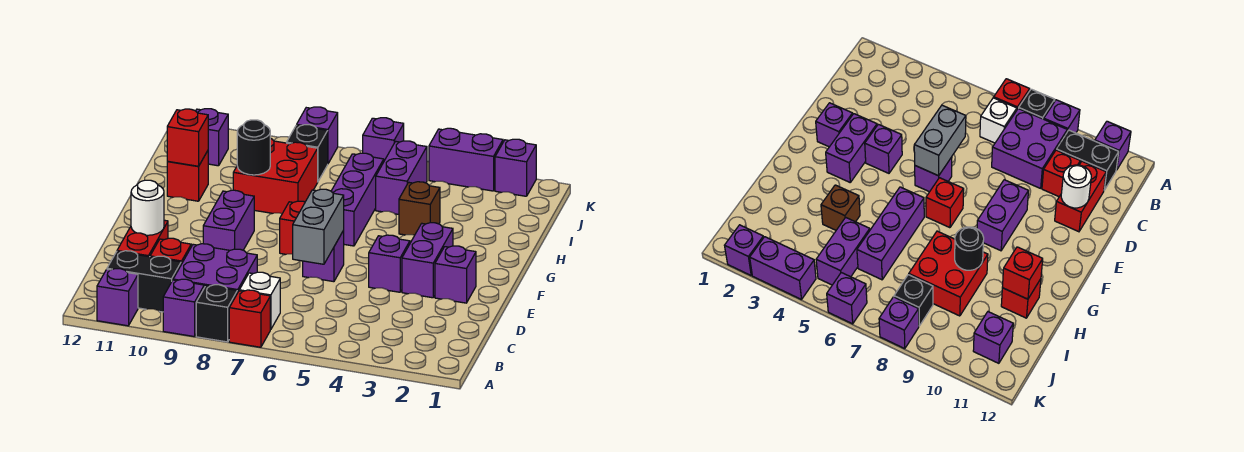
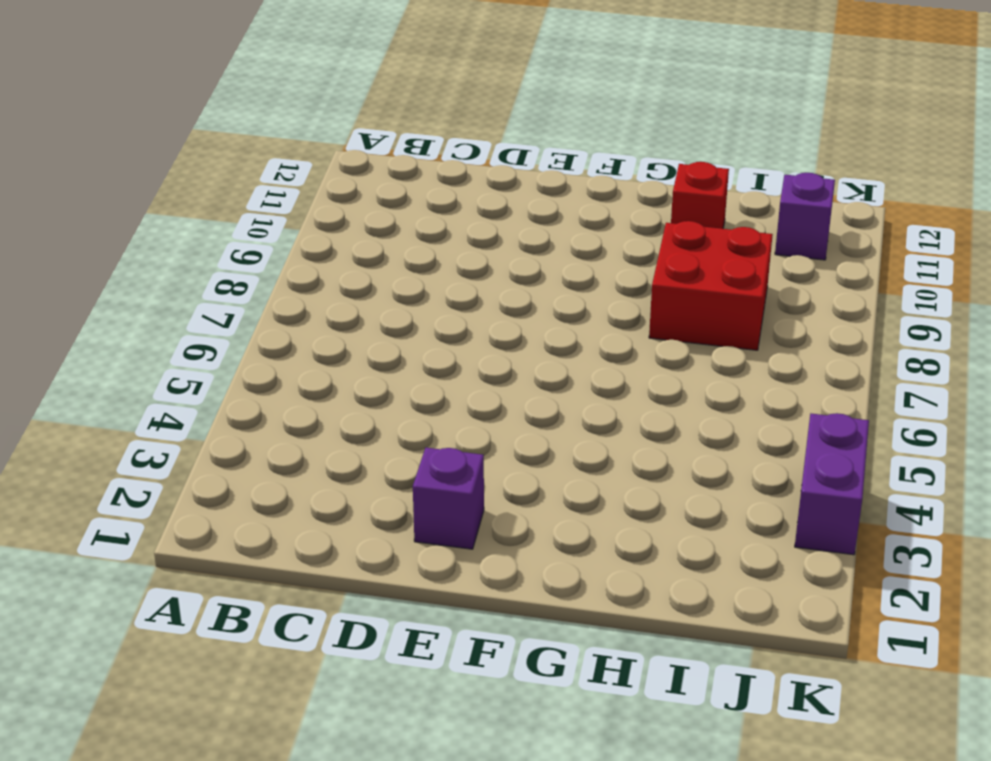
none -> red brick A7 level 1
none -> black brick A8 level 1
none -> purple brick A9 level 1
none -> purple brick A11 level 1

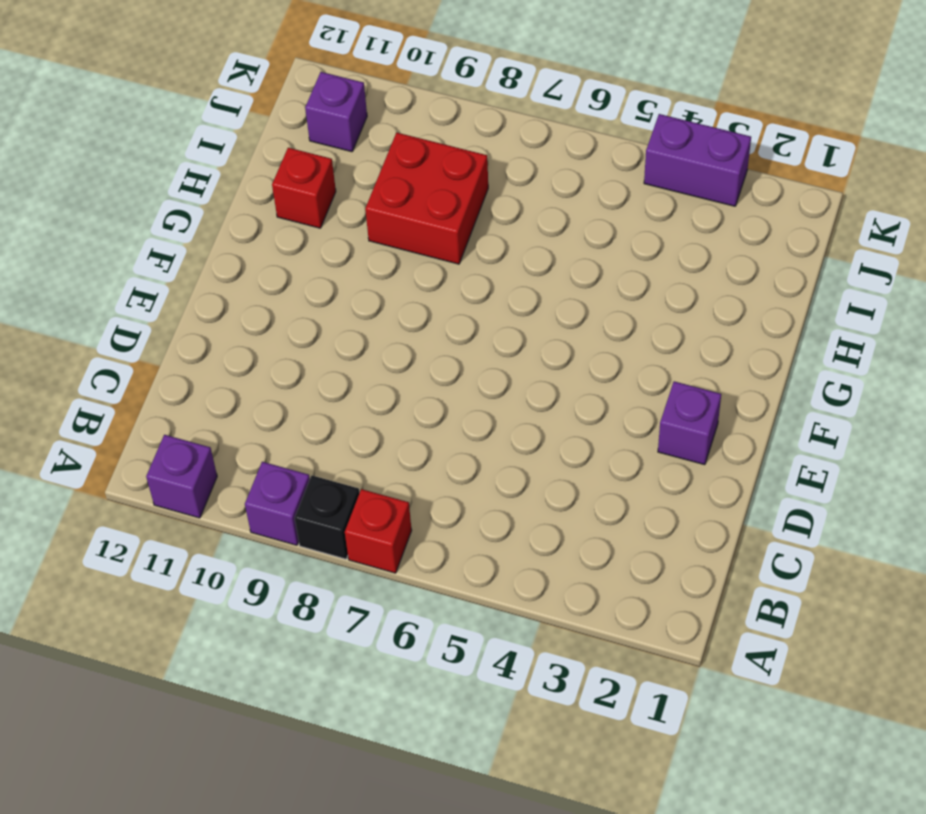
none -> white brick B7 level 1
none -> purple brick B8:C9 level 1
none -> black brick B10:B11 level 1
none -> red brick C10 level 1

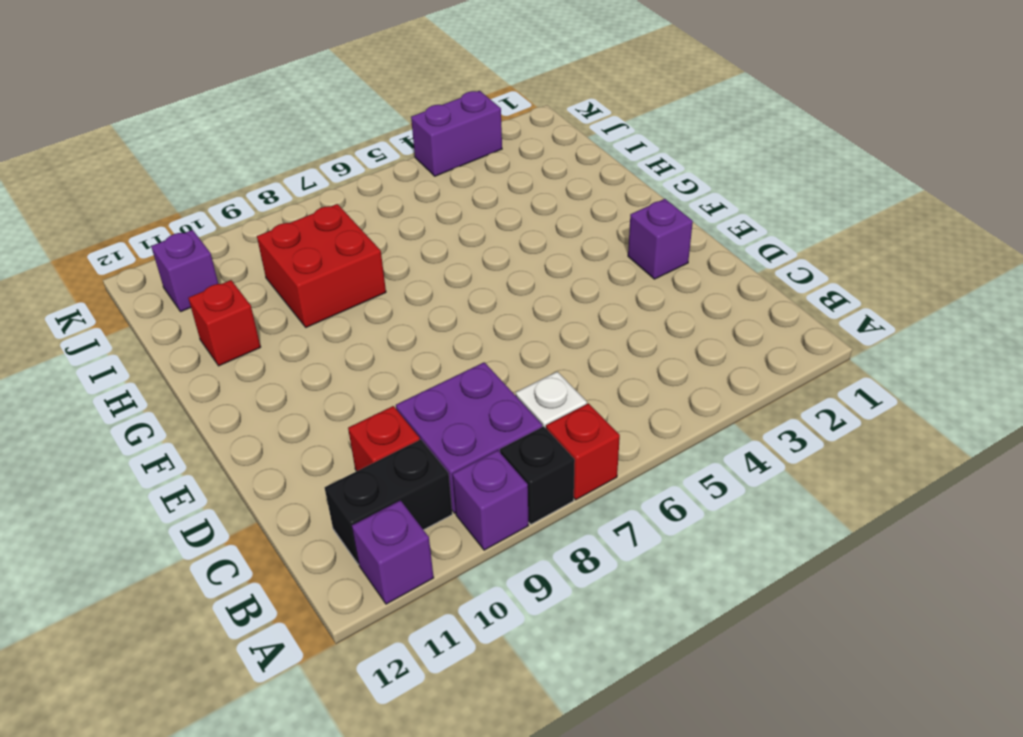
none -> red brick C11:D11 level 1
none -> purple brick E3:F3 level 1
none -> purple brick E4 level 1
none -> purple brick E6 level 1

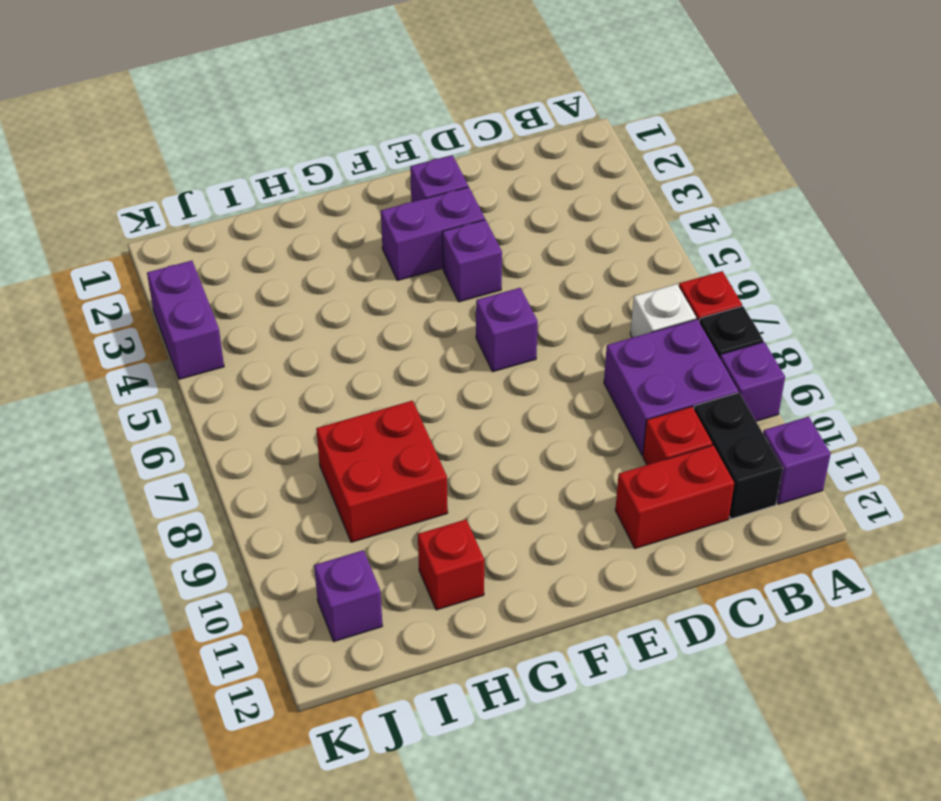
none -> purple brick E9:F9 level 1
none -> red brick F7 level 1
none -> purple brick G6:I6 level 1
none -> brown brick H4 level 1

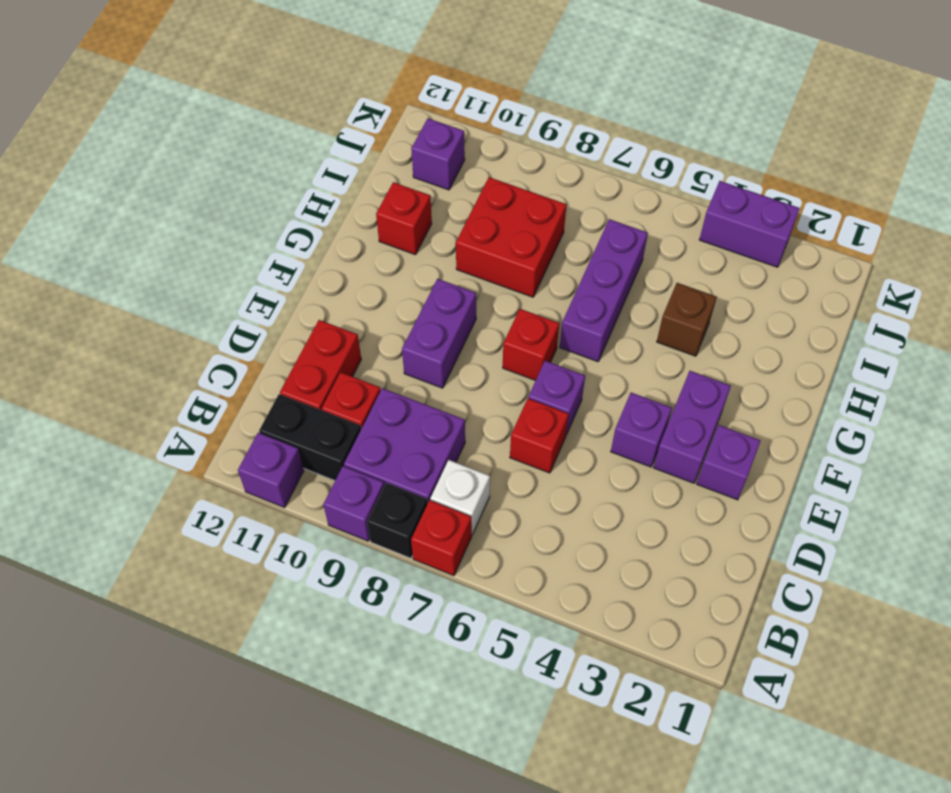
red brick D6 level 1 -> red brick H11 level 2
none -> purple brick I5:J5 level 1
none -> black brick J8 level 1
none -> purple brick K2 level 1
none -> purple brick K6 level 1

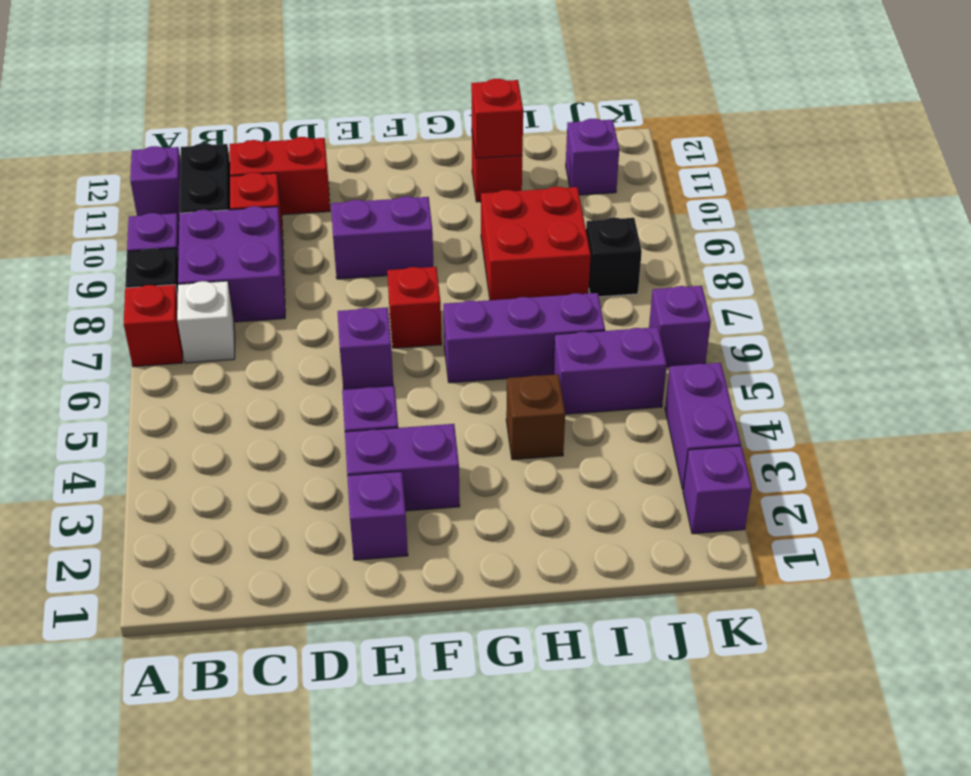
none -> purple brick K8 level 1
none -> grey brick D6:E6 level 2
none -> white round brick D11 level 2
none -> black round brick H9 level 2

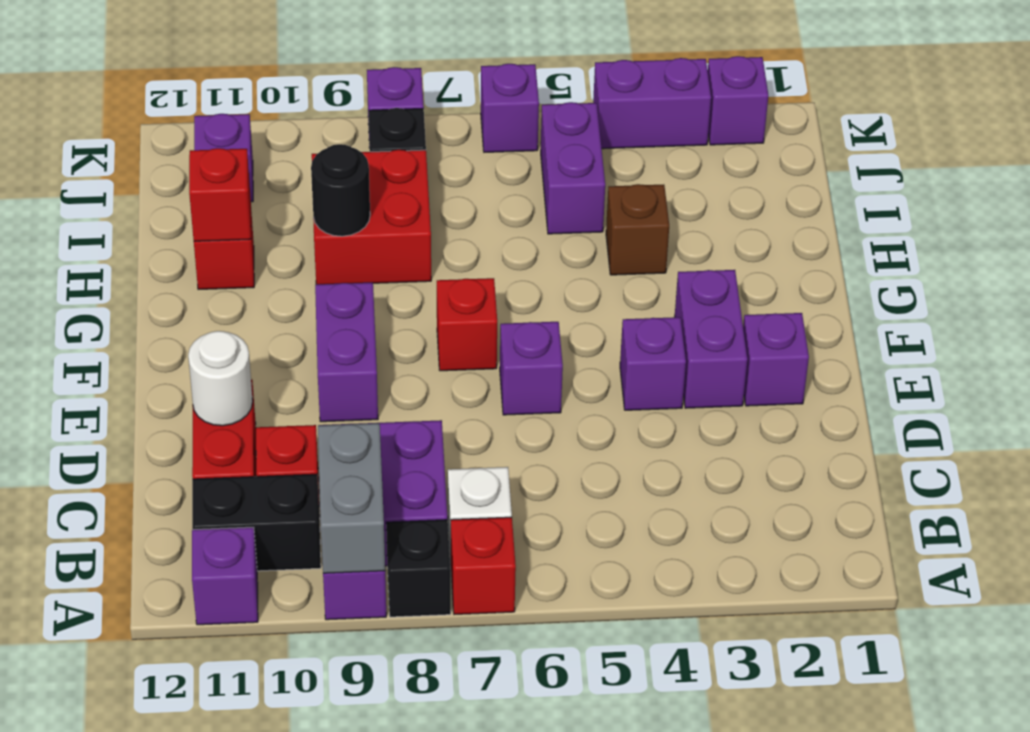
grey brick A9:B9 level 2 -> grey brick D6:E6 level 2
none -> purple brick G6:I6 level 1

